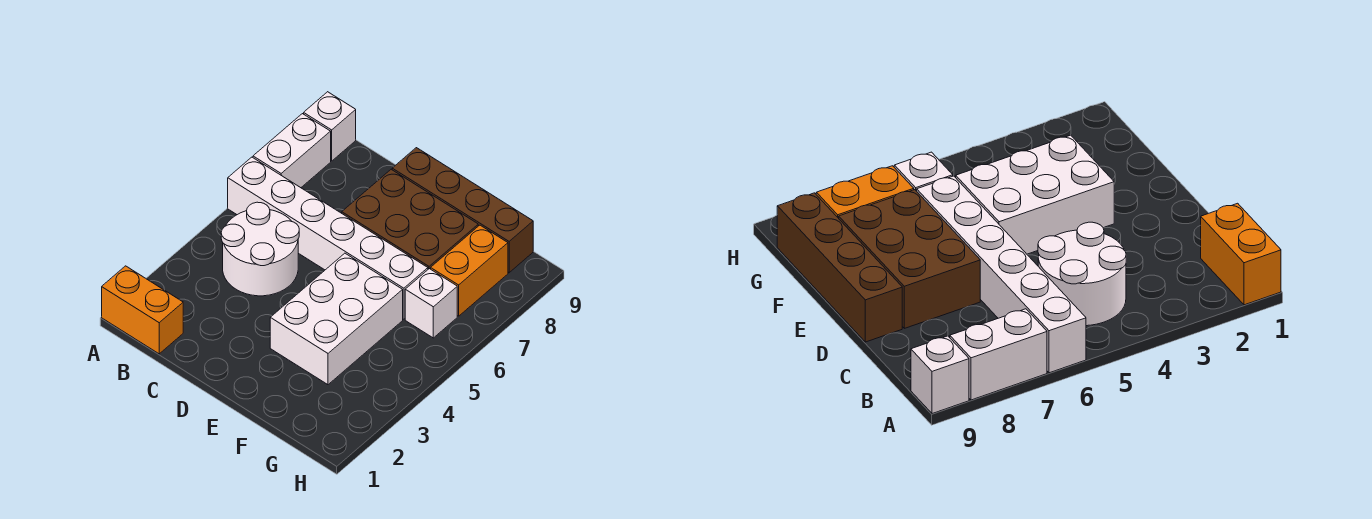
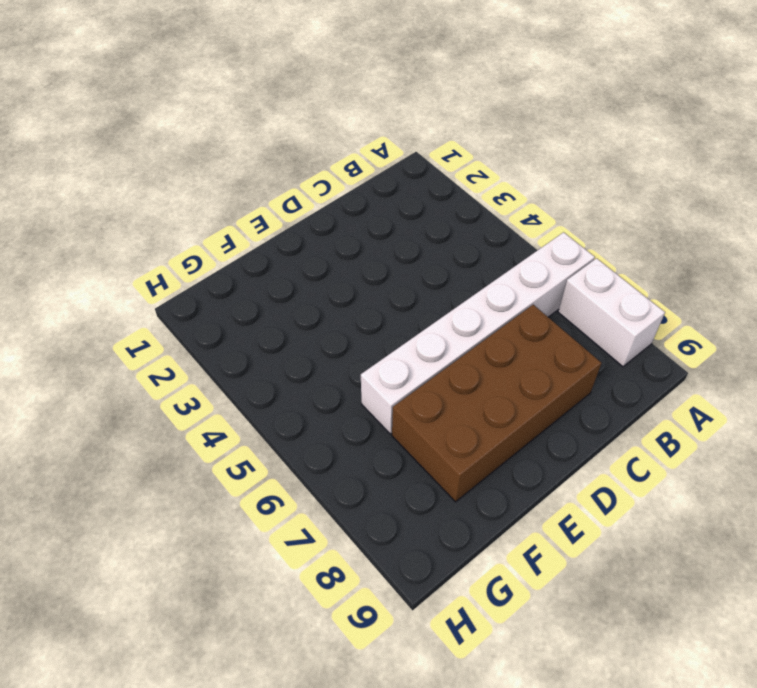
brown brick C7:F8 level 1 -> brown brick D7:F8 level 1
none -> orange brick A1:B1 level 1
none -> white brick A9 level 1

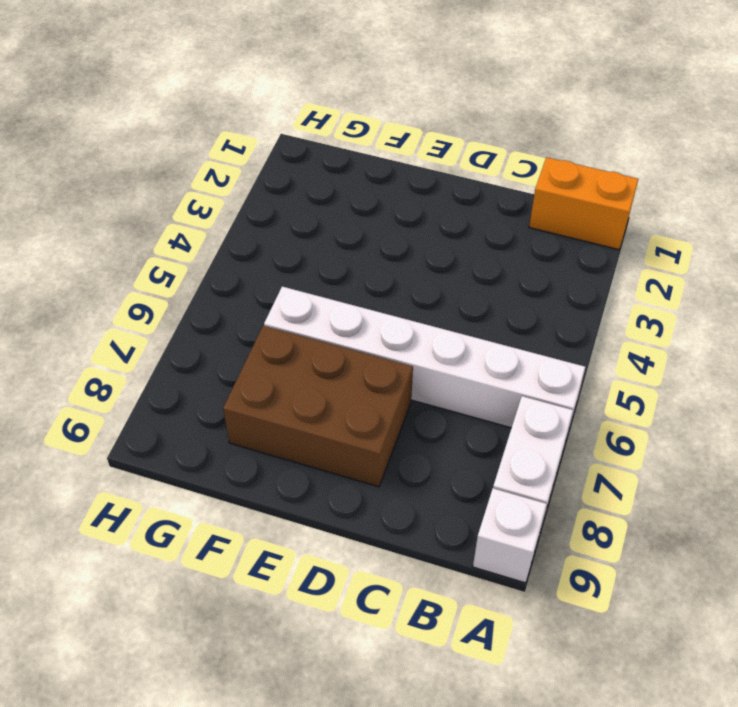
none -> white round brick B4:C5 level 1
none -> brown brick D9:G9 level 1

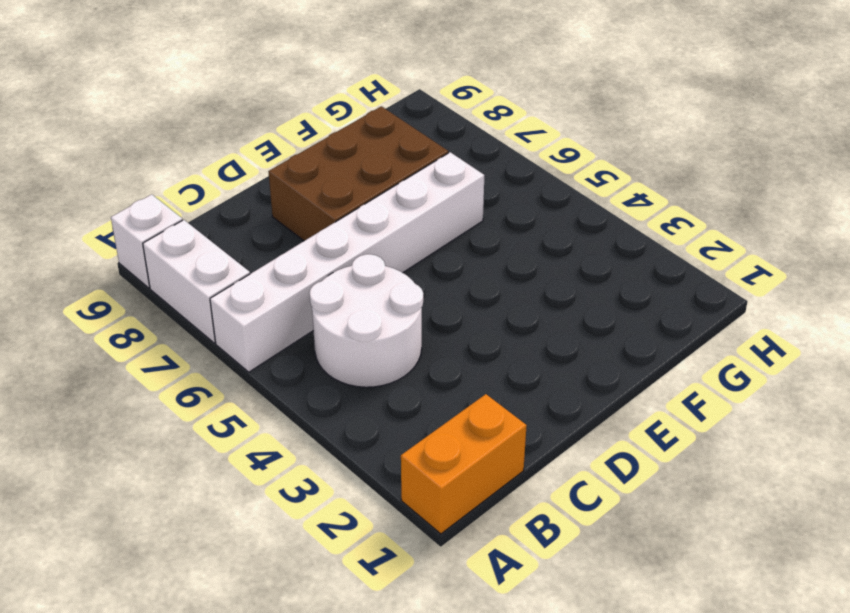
none -> brown brick D9:G9 level 1
none -> white brick E3:F5 level 1

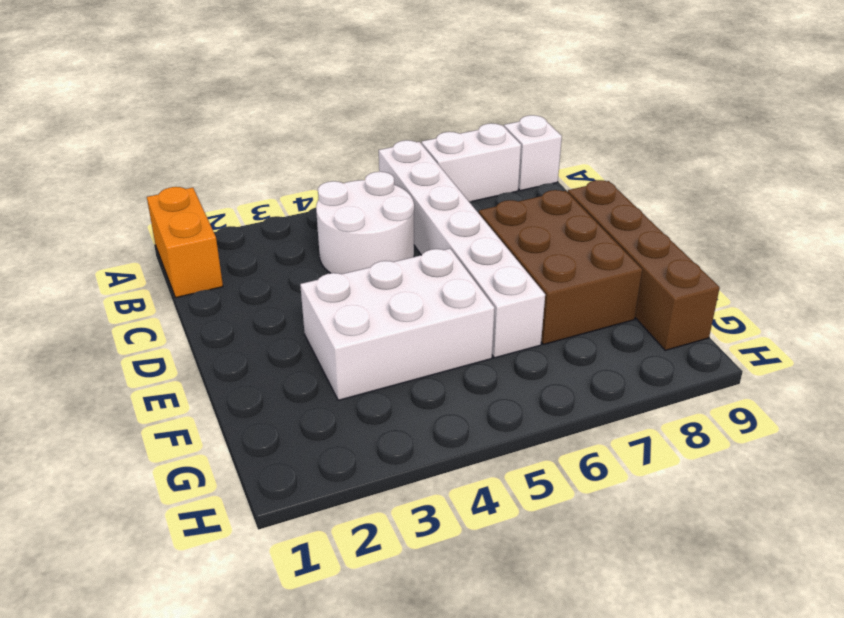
none -> white brick G6 level 1
none -> orange brick G7:G8 level 1

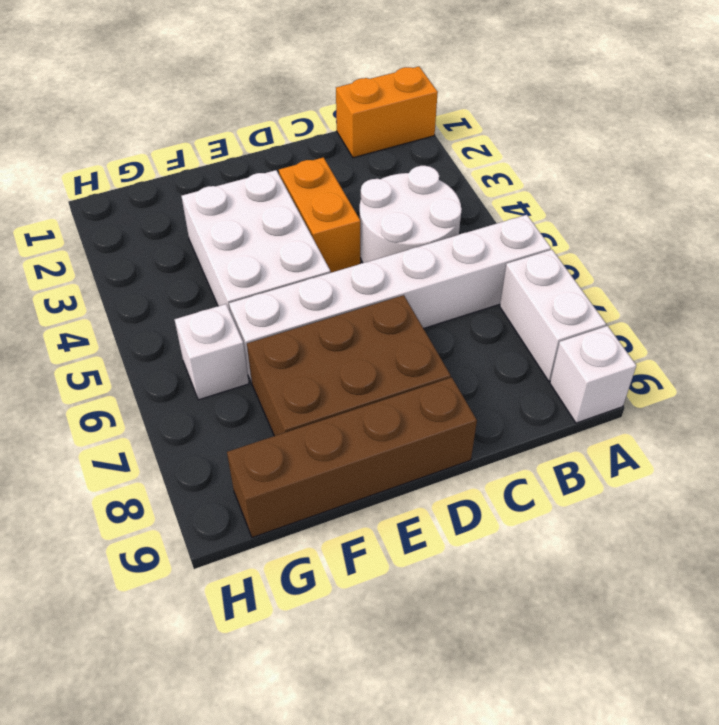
orange brick D3:D4 level 1 -> orange brick G7:G8 level 1

